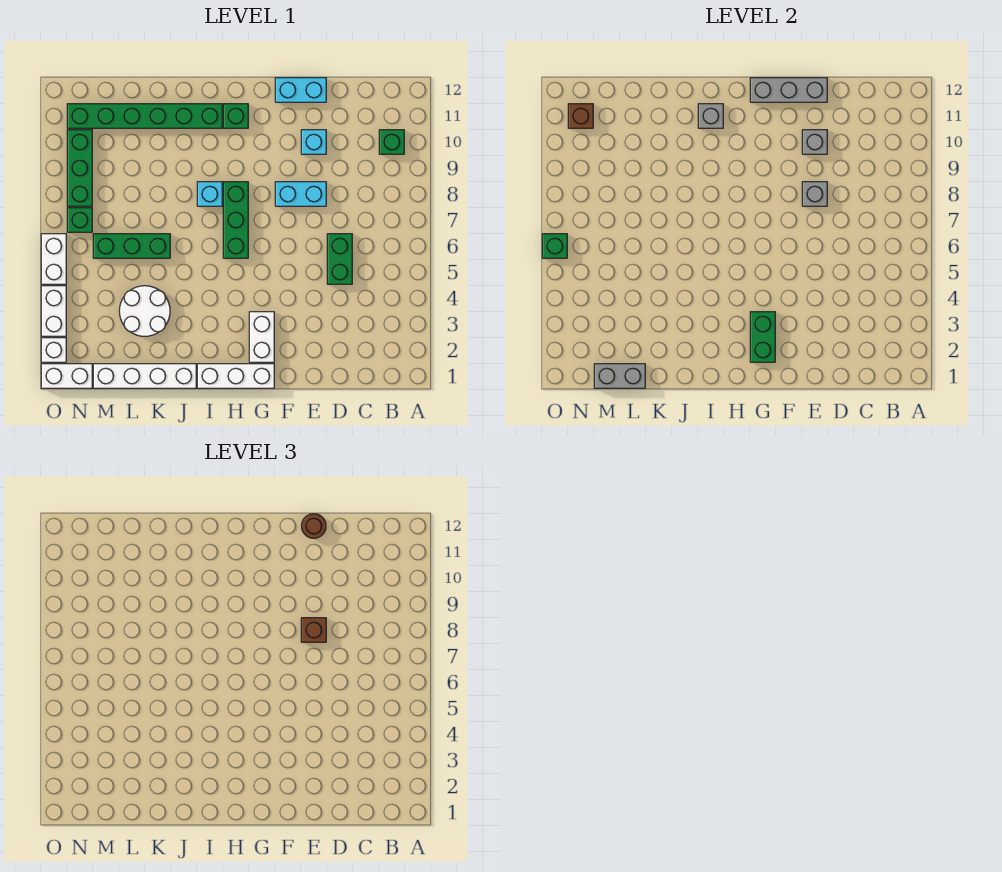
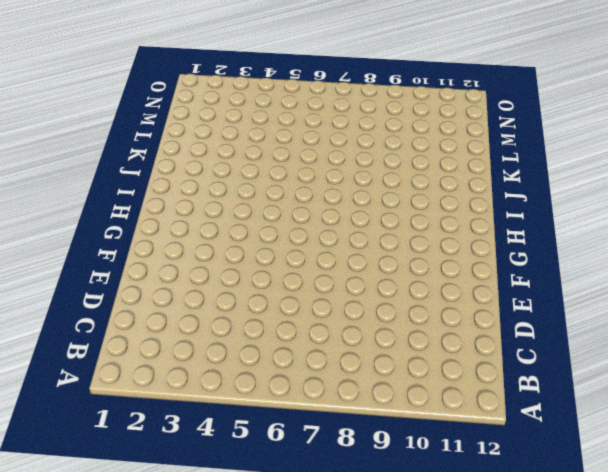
none -> green brick B10 level 1
none -> green brick D5:D6 level 1
none -> cyan brick E8:F8 level 1
none -> cyan brick E10 level 1

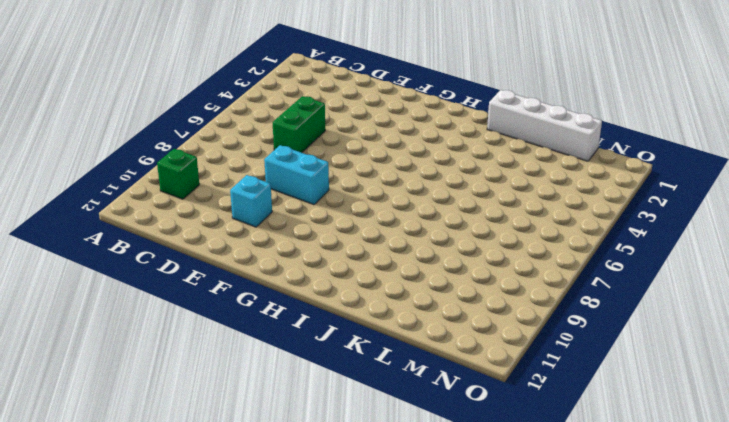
none -> cyan brick E12:F12 level 1
none -> white brick G1:I1 level 1
none -> white brick G2:G3 level 1
none -> green brick H6:H8 level 1

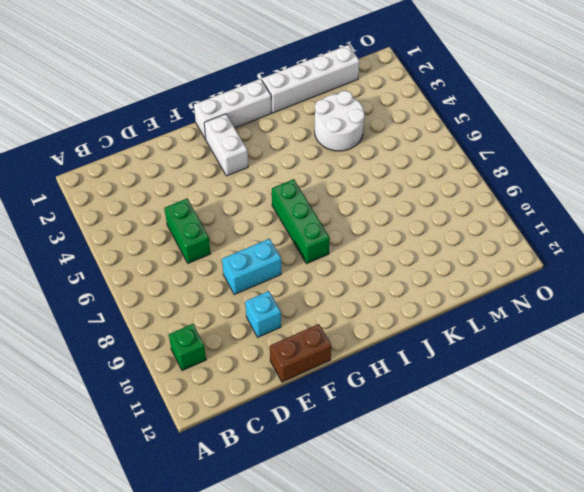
brown brick E12:F12 level 1 -> cyan brick E12:F12 level 1
none -> green brick H11 level 1
none -> cyan brick I8 level 1
none -> green brick I11:N11 level 1
none -> green brick K6:M6 level 1

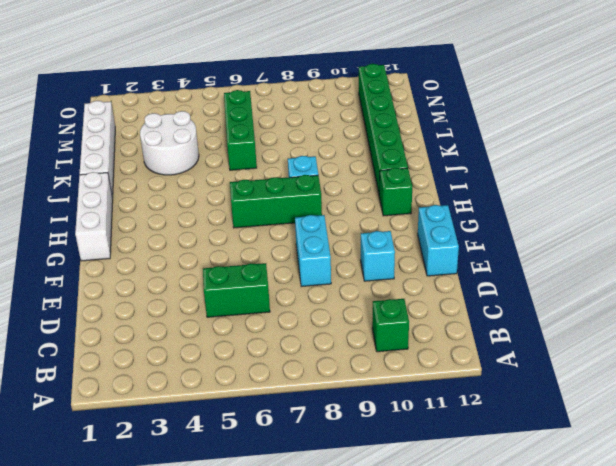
none -> white brick G2:G3 level 1
none -> white brick N1:O1 level 1
none -> green brick N7 level 1
none -> green brick N8:N10 level 1

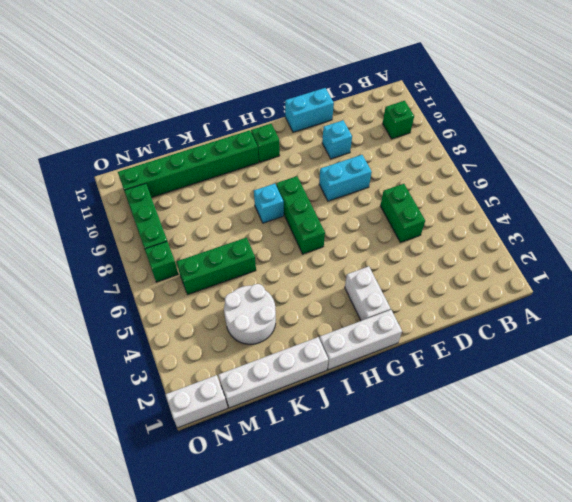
none -> white brick O2 level 1
none -> white brick O3:O4 level 1
none -> white brick O5:O6 level 1
none -> grey brick E8 level 2

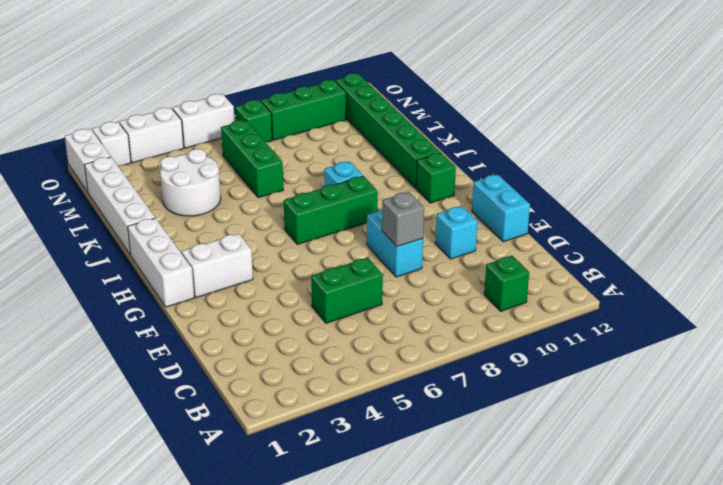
none -> grey brick E10 level 2
none -> grey brick E12:G12 level 2
none -> green brick G2:G3 level 2
none -> grey brick I11 level 2

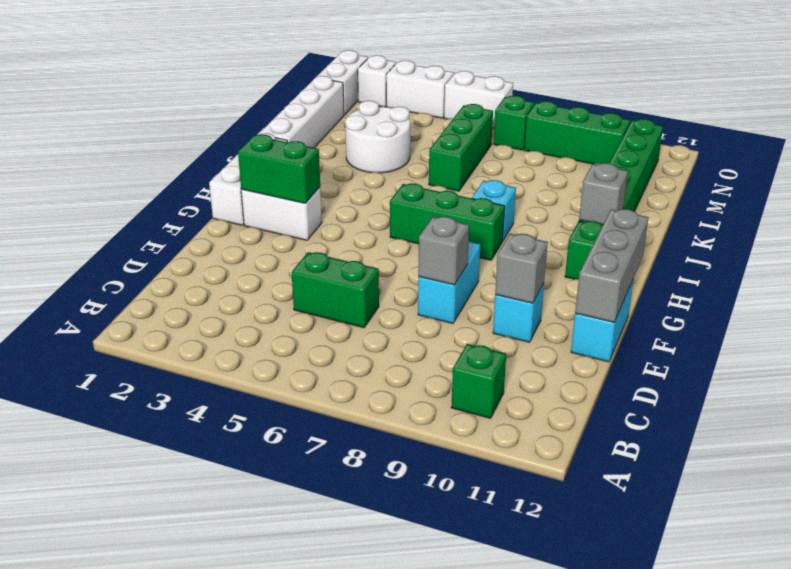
none -> grey brick L1:M1 level 2
none -> brown brick N11 level 2
none -> green brick O6 level 2
none -> brown brick E8 level 3

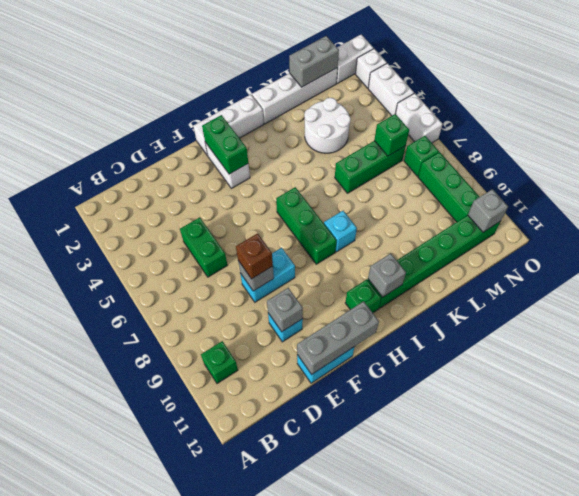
green brick M6 level 2 -> green brick O6 level 2
grey brick N11 level 2 -> brown brick N11 level 2
none -> brown round brick E12 level 3

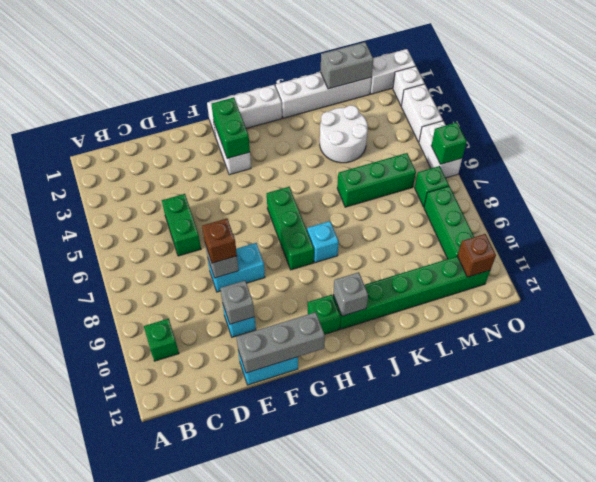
none -> brown round brick E12 level 3

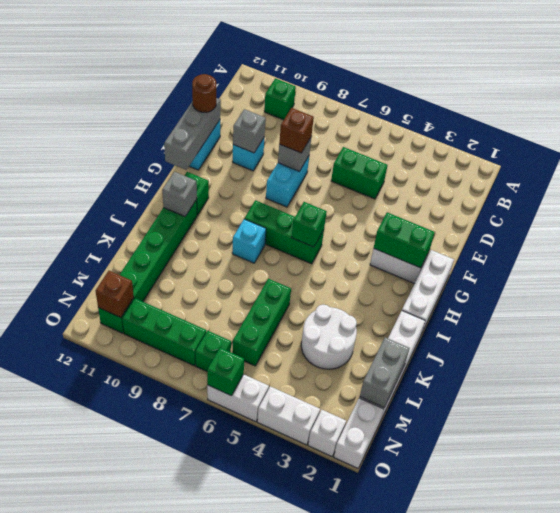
green brick H6 level 2 -> none

